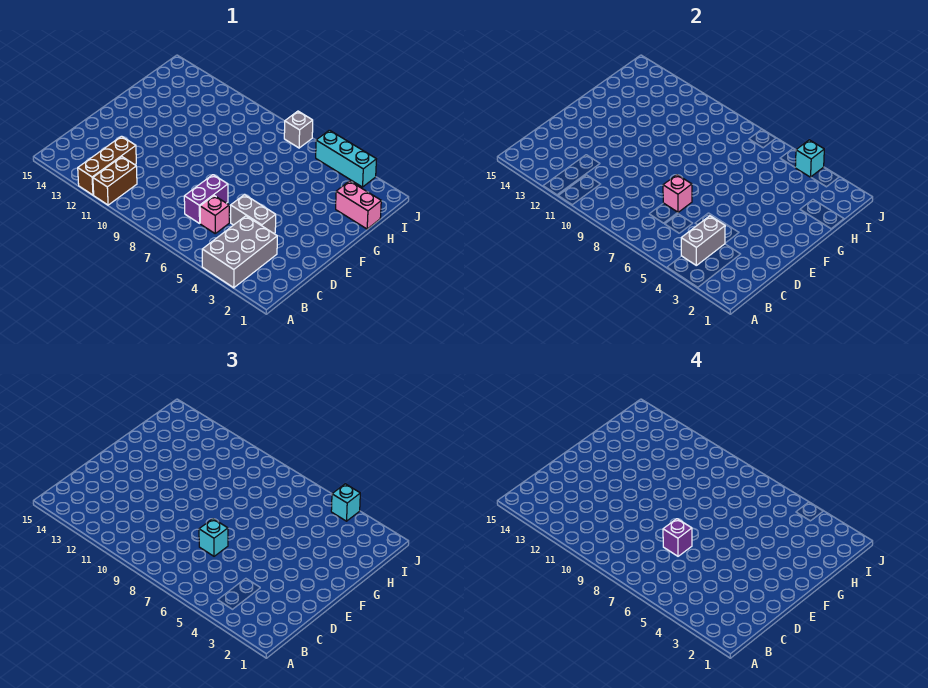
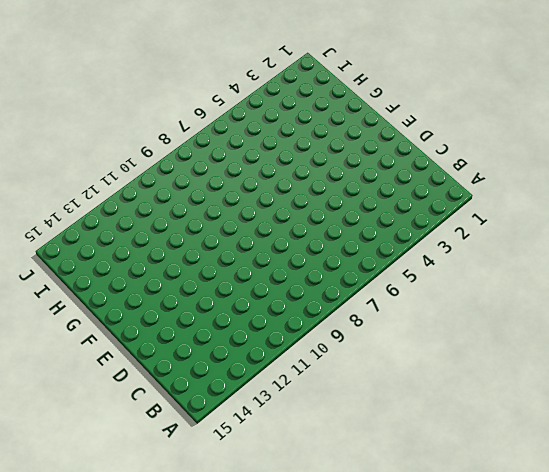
none -> grey brick A3:C4 level 1
none -> brown brick A11:B11 level 1
none -> brown brick A12:C12 level 1

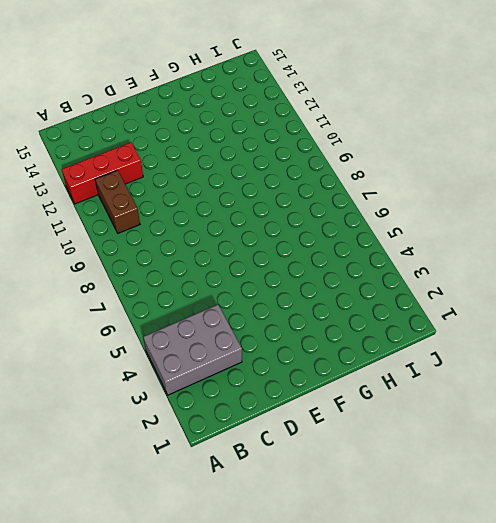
red brick A12:C12 level 1 -> brown brick A12:C12 level 1
brown brick B10:B11 level 1 -> brown brick A11:B11 level 1
none -> pink brick C6 level 1
none -> purple brick C7:D7 level 1
none -> grey brick D4:D5 level 1

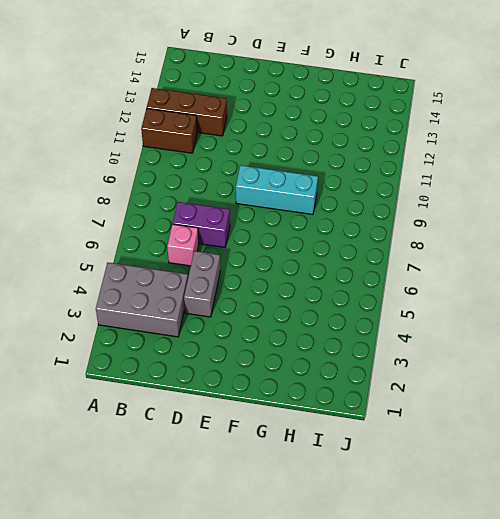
cyan brick E9:G9 level 1 -> cyan brick J3:J5 level 1
none -> pink brick H1:H2 level 1
none -> grey brick J7 level 1
none -> grey brick B4:C4 level 2

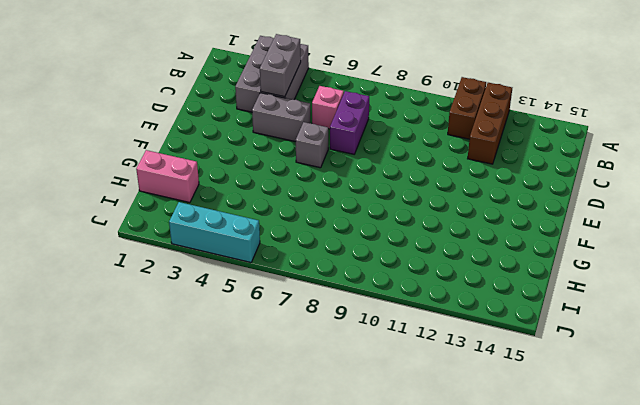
grey brick E6 level 1 -> grey brick J7 level 1
none -> pink brick D7 level 2
none -> cyan brick J4 level 2
none -> cyan brick D7 level 3

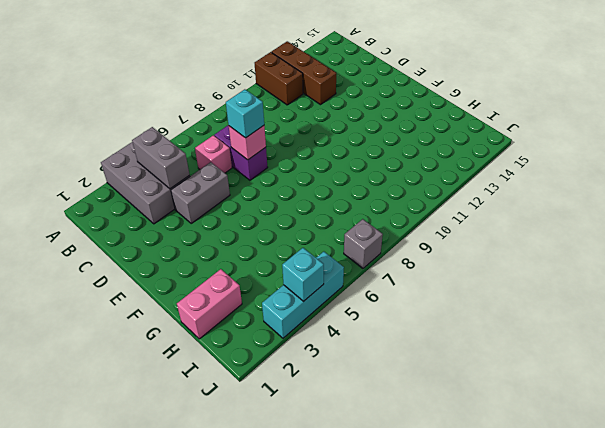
none -> cyan brick J4 level 3
none -> purple brick D7 level 4

